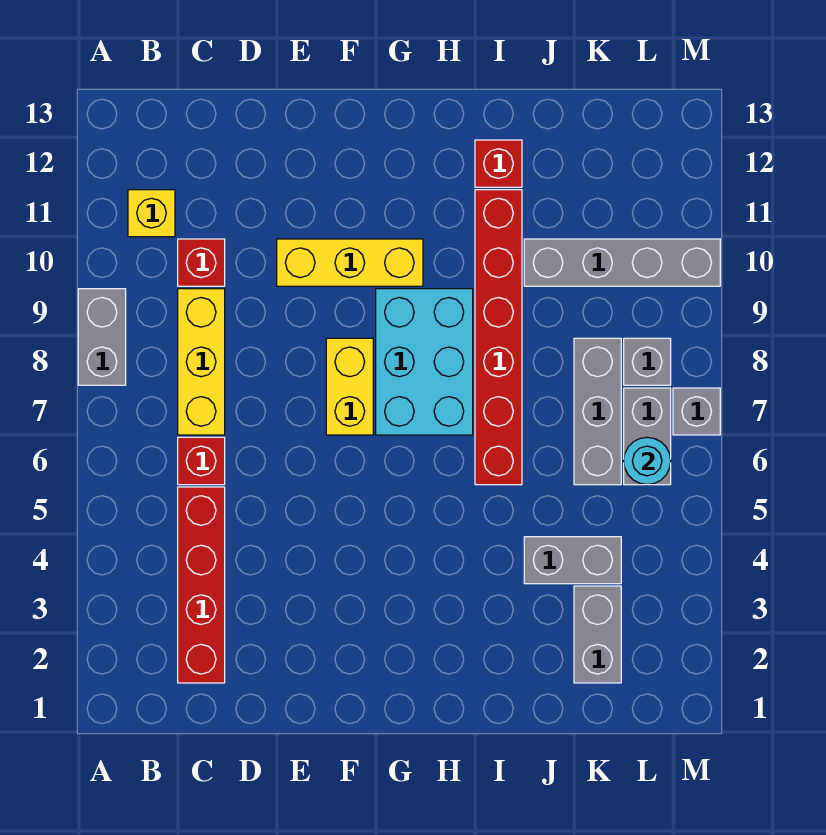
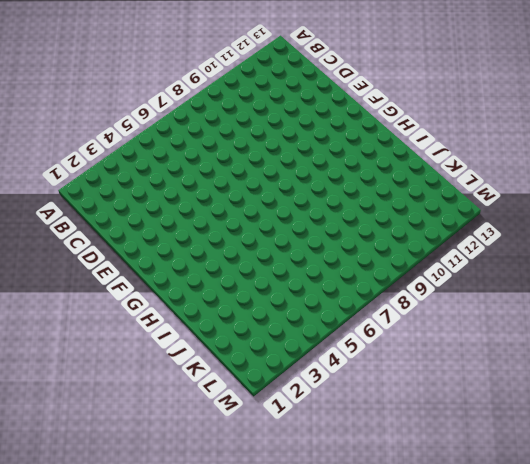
none -> grey brick A8:A9 level 1
none -> yellow brick B11 level 1
none -> red brick C2:C5 level 1

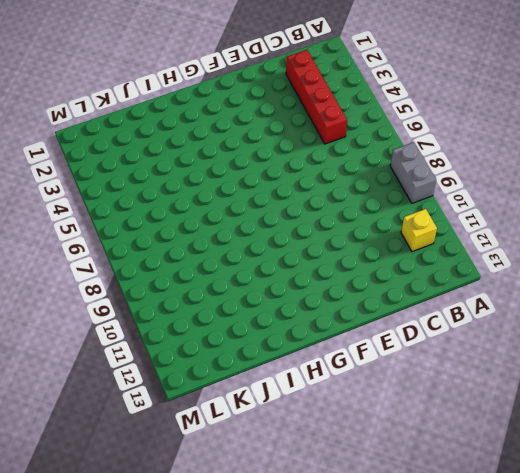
none -> red brick C6 level 1
none -> yellow brick C7:C9 level 1
none -> red brick C10 level 1

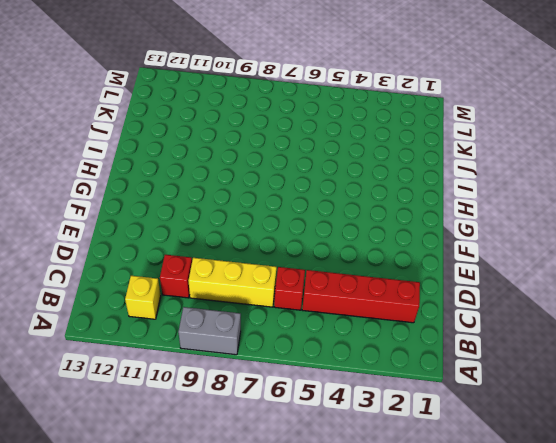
none -> yellow brick E10:G10 level 1
none -> yellow brick F7:F8 level 1
none -> cyan brick G7:H9 level 1

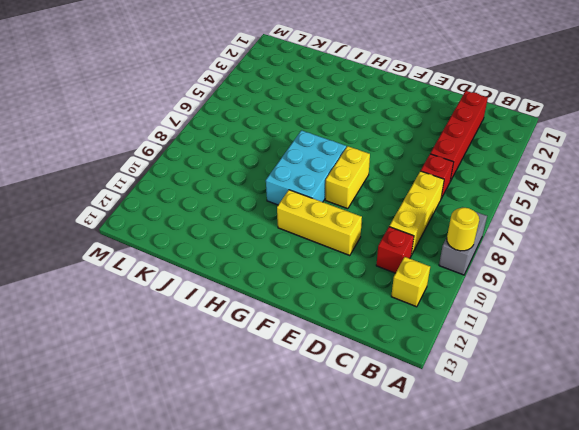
yellow round brick A9 level 2 -> none
none -> red brick I6:I11 level 1
none -> red brick I12 level 1
none -> grey brick J4:K4 level 1

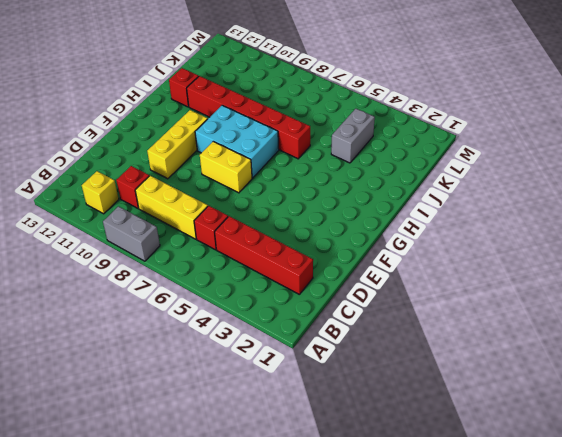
none -> grey brick J10:M10 level 1
none -> grey brick K2:K3 level 1
none -> grey brick K6:K8 level 1

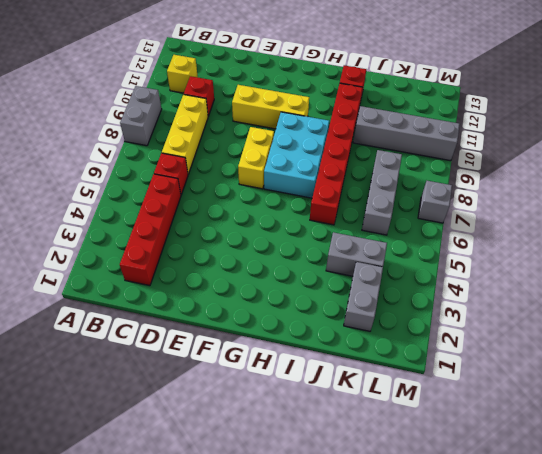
none -> grey brick L6:L7 level 1
none -> grey brick L8 level 1
none -> cyan round brick L6 level 2

